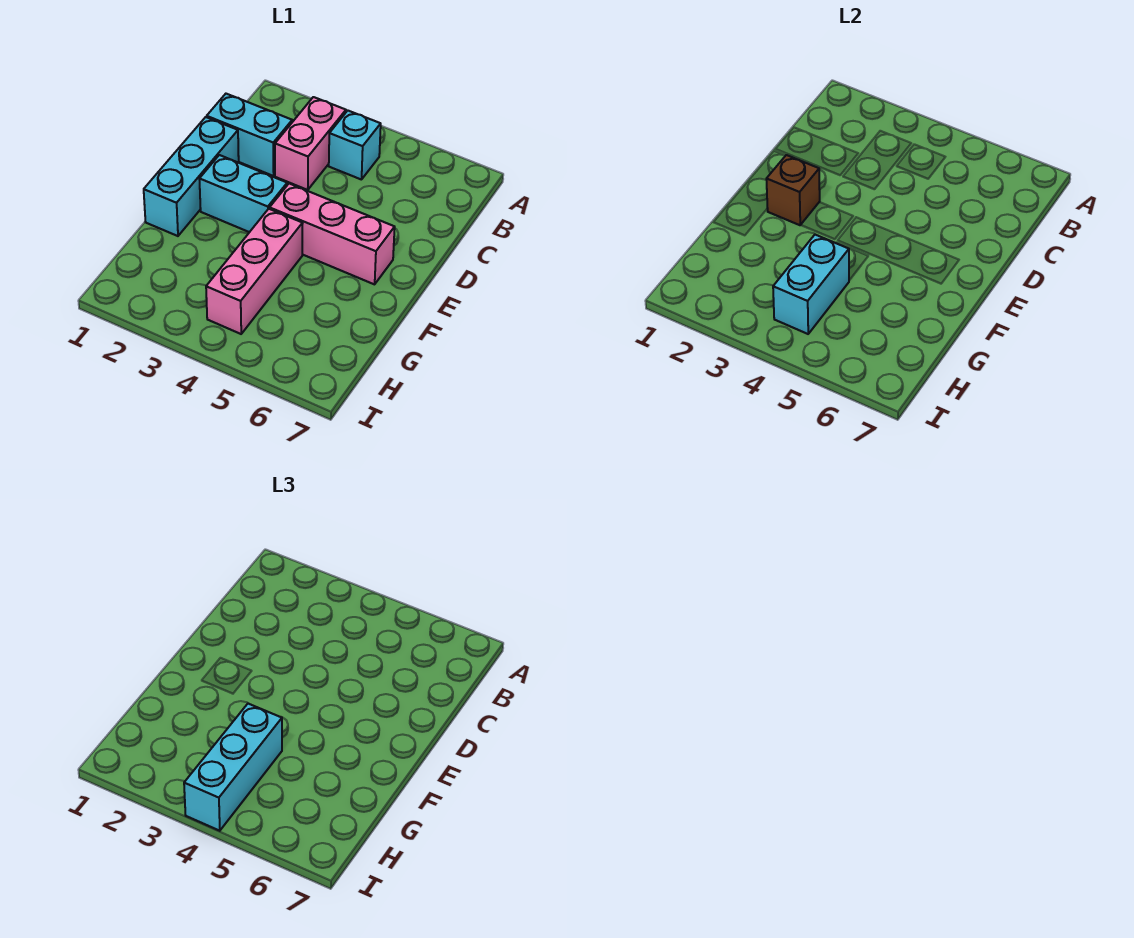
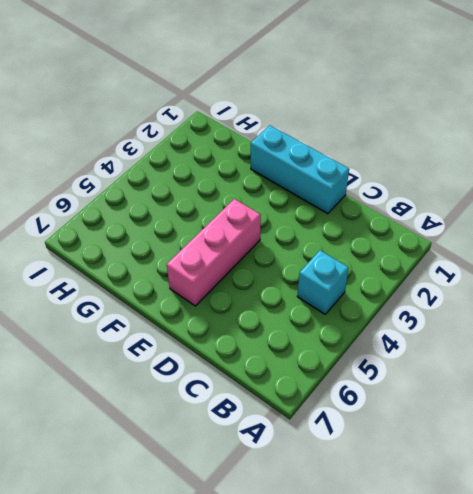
none -> pink brick B3:C3 level 1
none -> cyan brick C1:C2 level 1

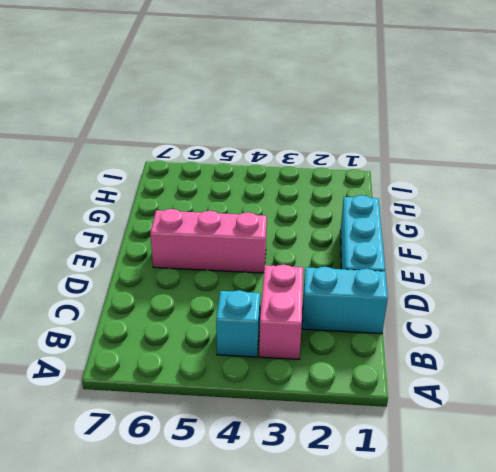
none -> cyan brick E2:E3 level 1
none -> pink brick F4:H4 level 1

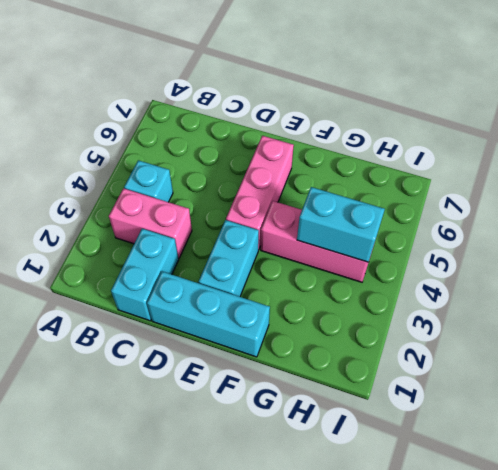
none -> brown brick E2 level 2
none -> cyan brick G4:I4 level 3

